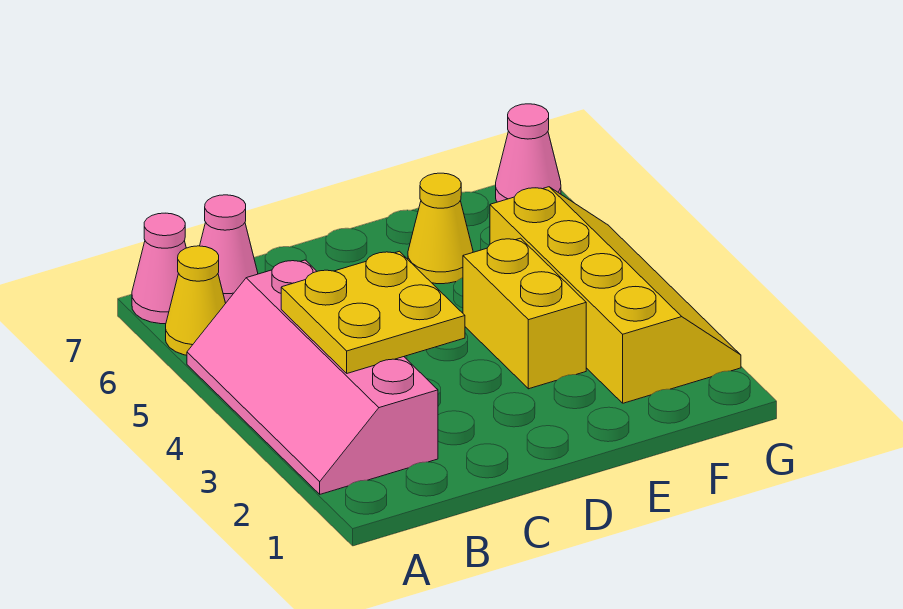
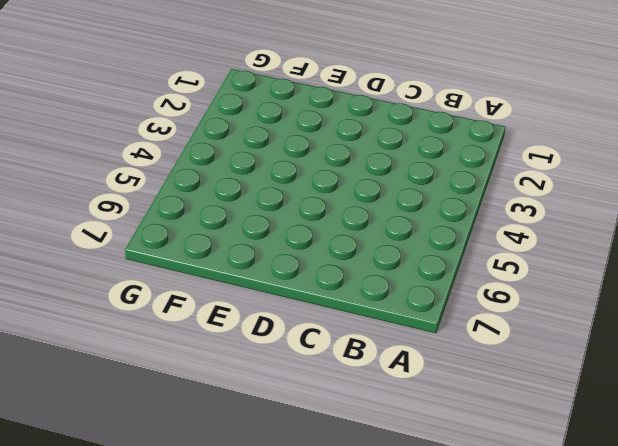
none -> pink slope A2:B5 level 1 top B
none -> yellow cone A6 level 1

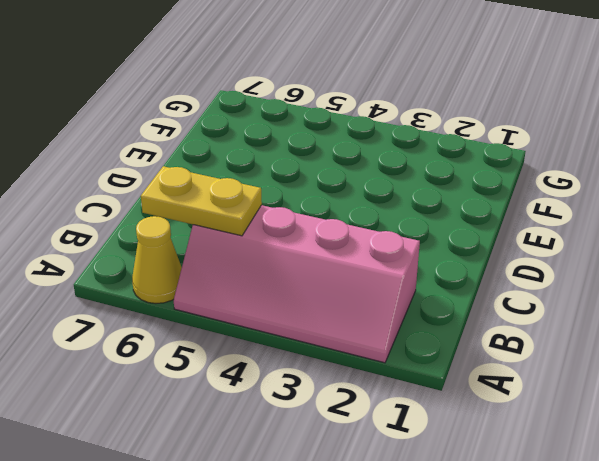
yellow plate B5:B6 level 2 -> none
none -> pink cone A7 level 1
none -> pink cone B7 level 1

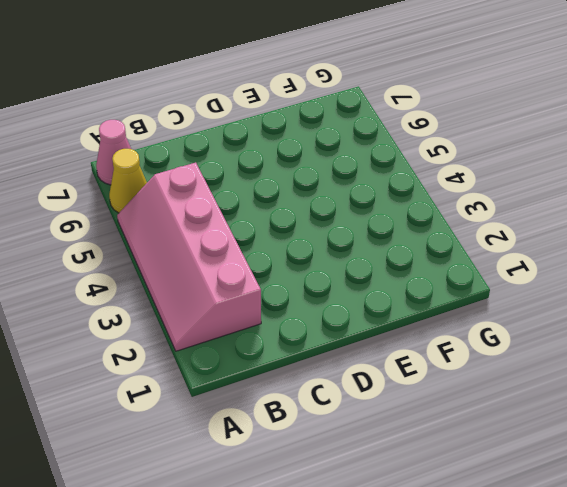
none -> pink cone B7 level 1
none -> yellow brick E3:E4 level 1

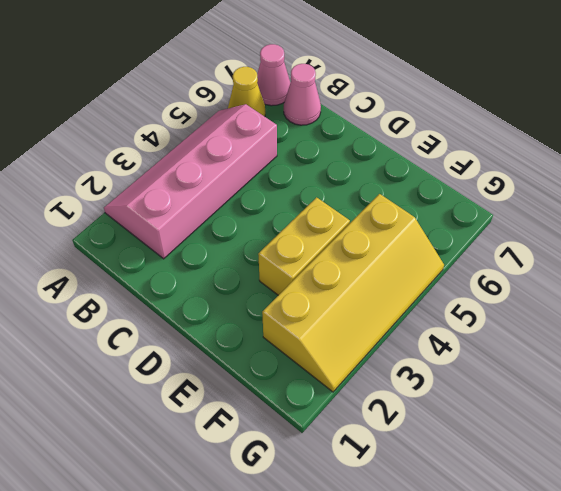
none -> yellow cone E6 level 1
none -> pink cone G7 level 1

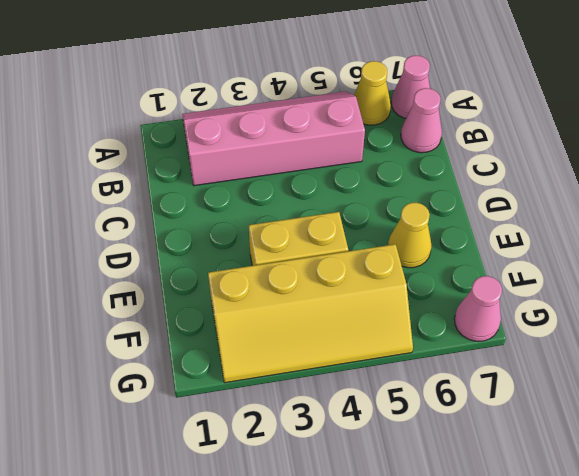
none -> yellow plate B3:C4 level 2

